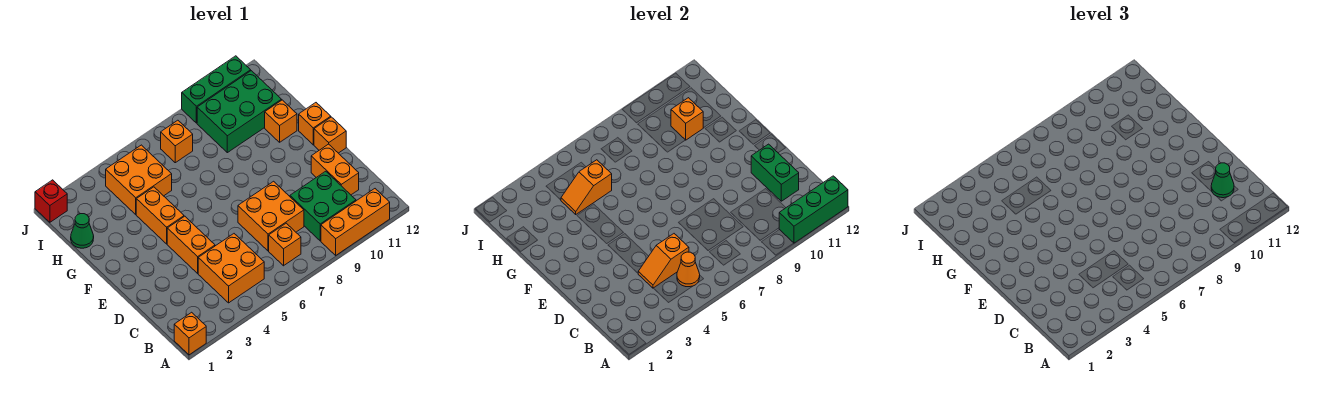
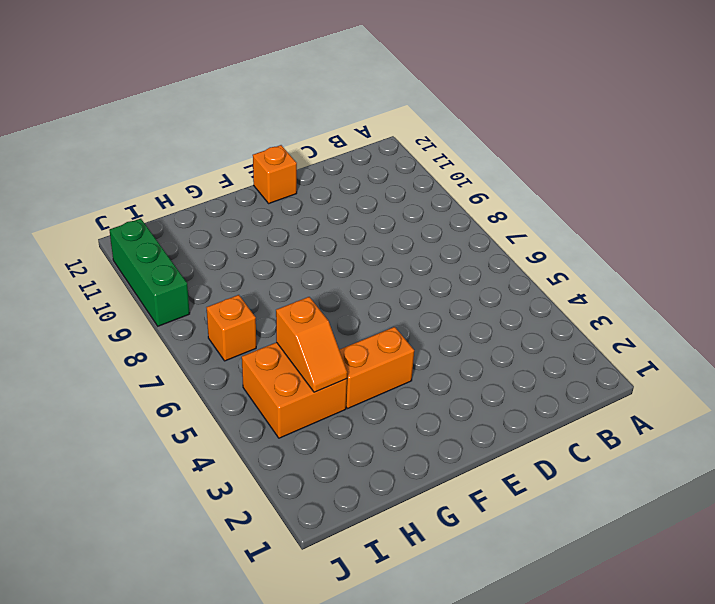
none -> orange brick A1 level 1
none -> orange brick A9:A11 level 1
none -> orange brick B4:C5 level 1

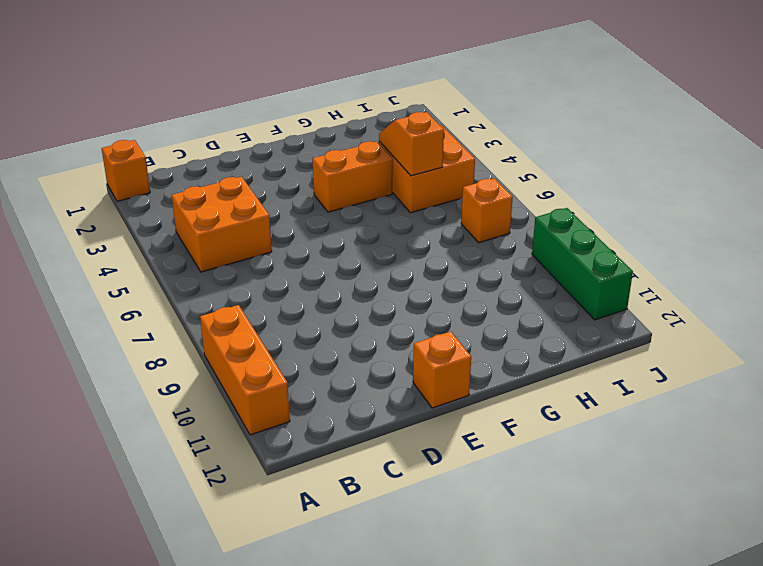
none -> orange brick B7 level 1
none -> green brick B9:C10 level 1
none -> orange brick C7:D8 level 1

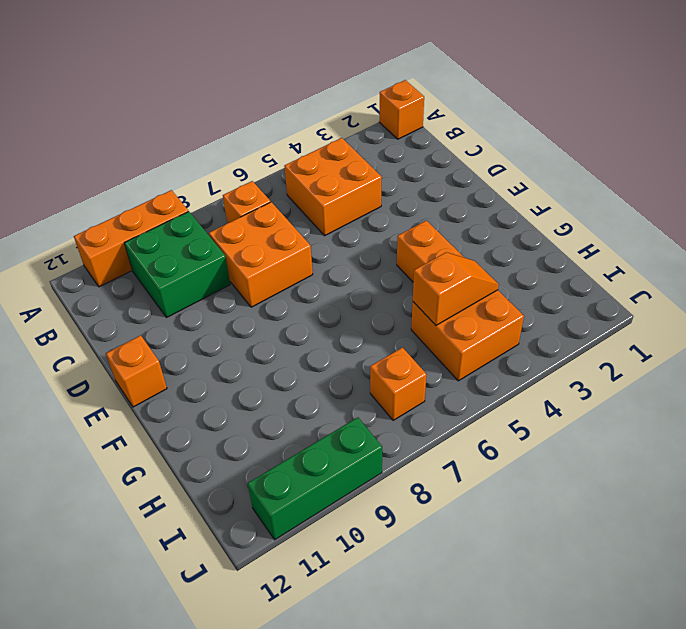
none -> orange brick C11:D11 level 1
none -> orange brick D4:E4 level 1
none -> orange brick F12 level 1

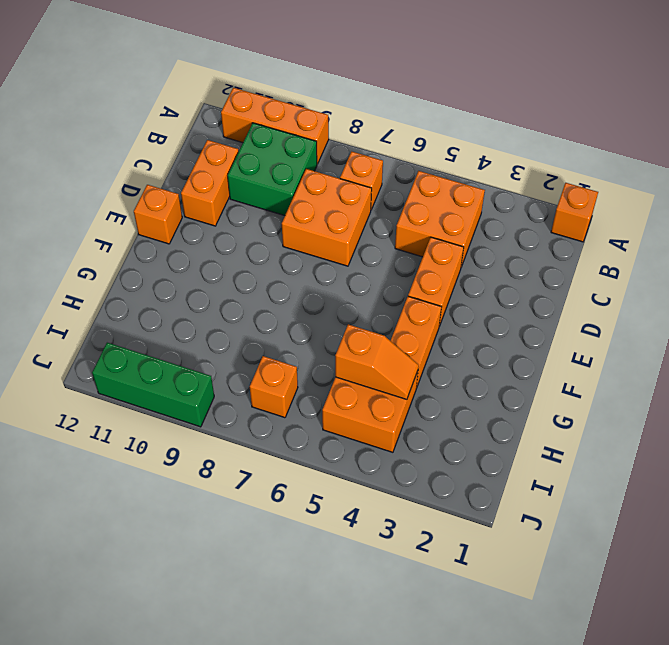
none -> orange brick F12 level 1
none -> orange brick G11 level 1
none -> green cone H1 level 1

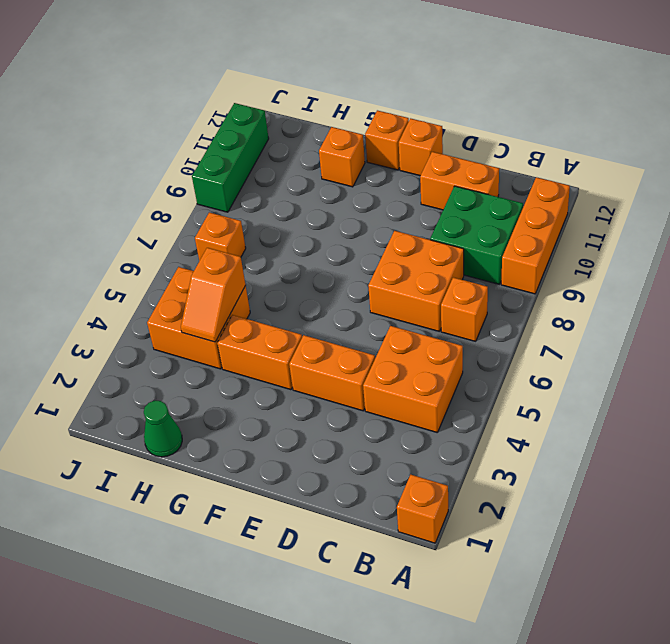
none -> green brick H9:I11 level 1
none -> red brick J1 level 1
none -> green brick A10:A12 level 2

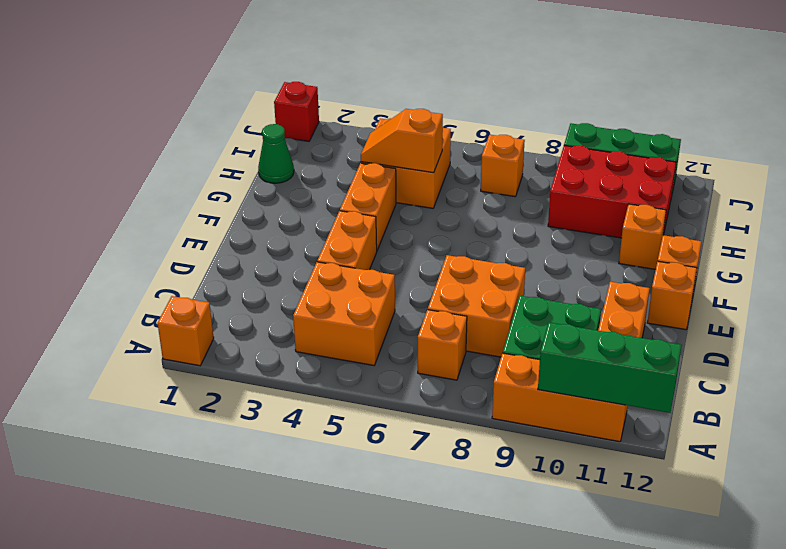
red brick H9:I11 level 1 -> green brick H9:I11 level 1
none -> orange cone B5 level 2
none -> orange slope C4:C5 level 2 top 5
none -> green brick C11:D11 level 2

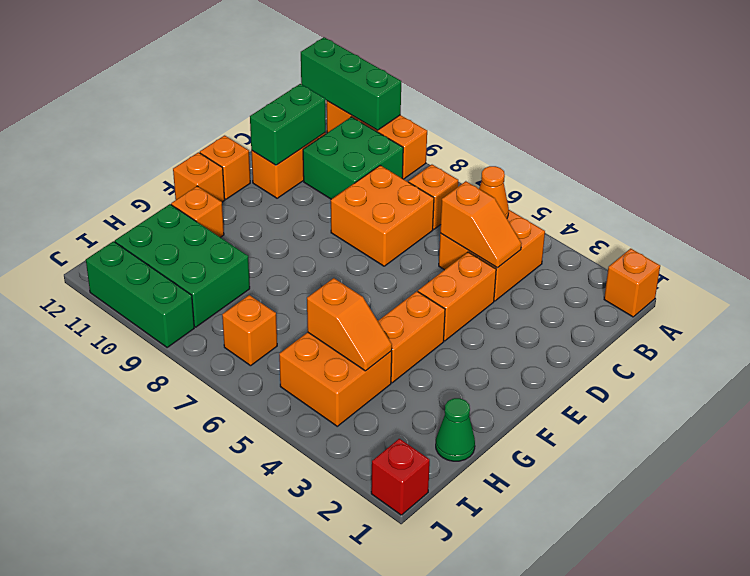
none -> orange brick H10 level 2
none -> green cone C11 level 3

